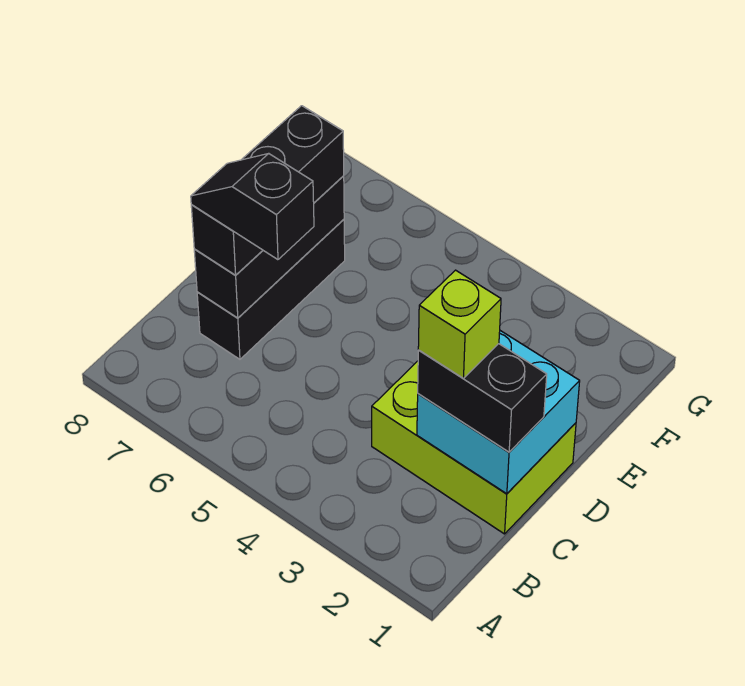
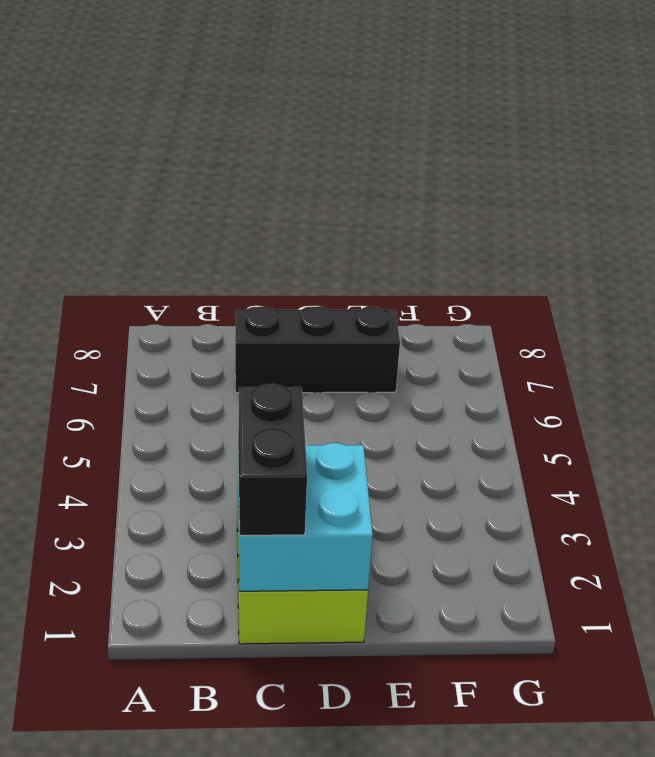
none -> black brick C7:E7 level 2
none -> black brick C7:E7 level 3

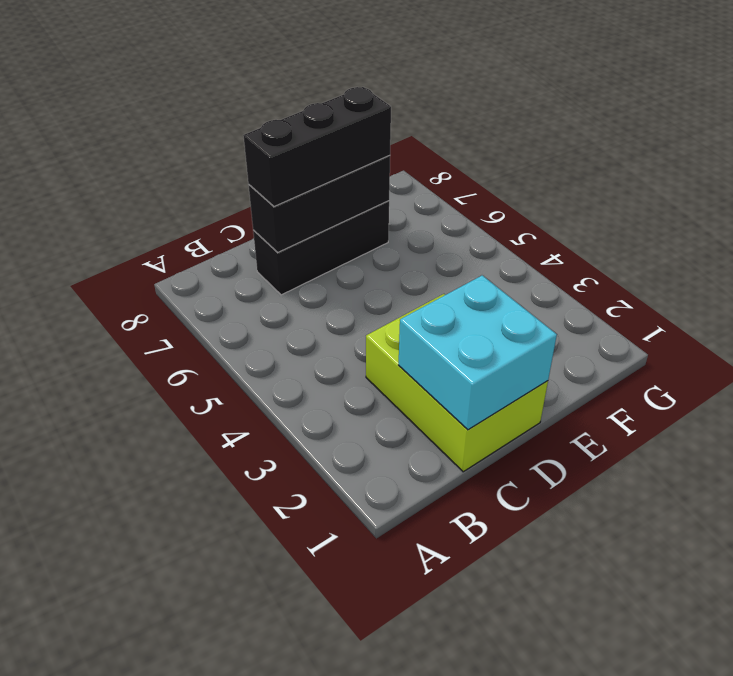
none -> black brick C1:C2 level 3
none -> lime brick C2 level 4

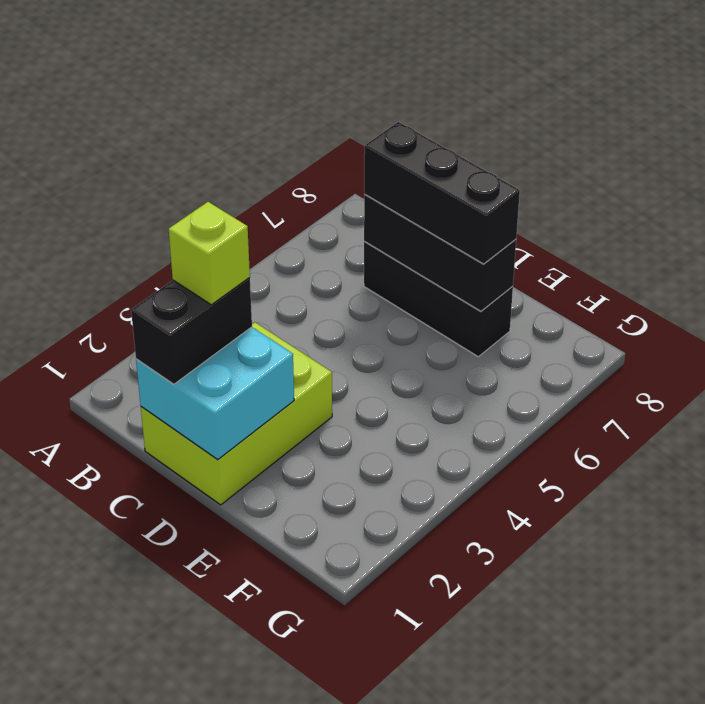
none -> black slope C6:C7 level 4 top 6

